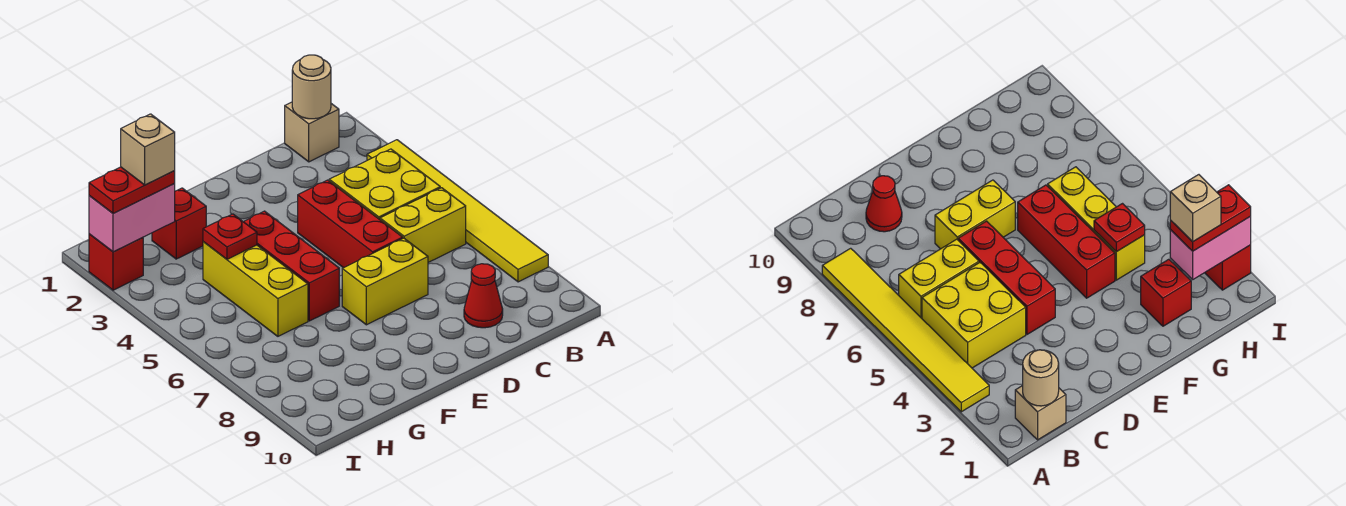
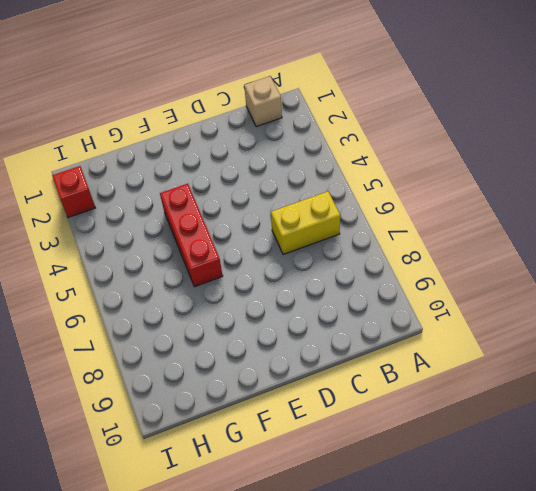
none -> yellow tile A3:A8 level 1
none -> yellow brick B4:C5 level 1
none -> red cone C9 level 1

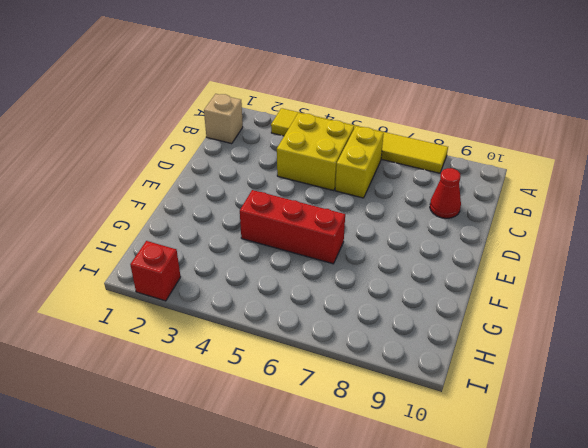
none -> red brick D4:D6 level 1
none -> yellow brick D7:E7 level 1
none -> red brick G2 level 1

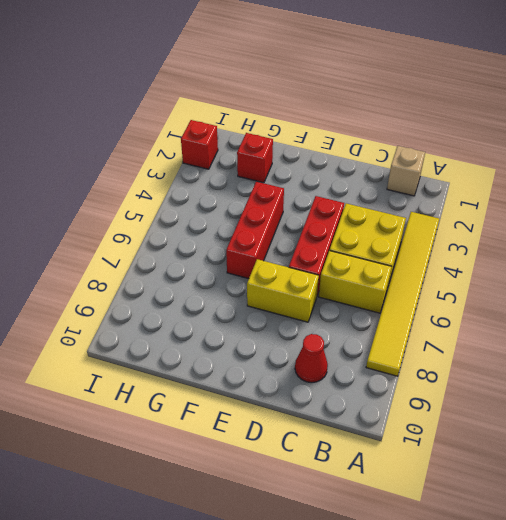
none -> yellow brick G4:G6 level 1
none -> tan round brick B1 level 2
none -> red plate G4 level 2

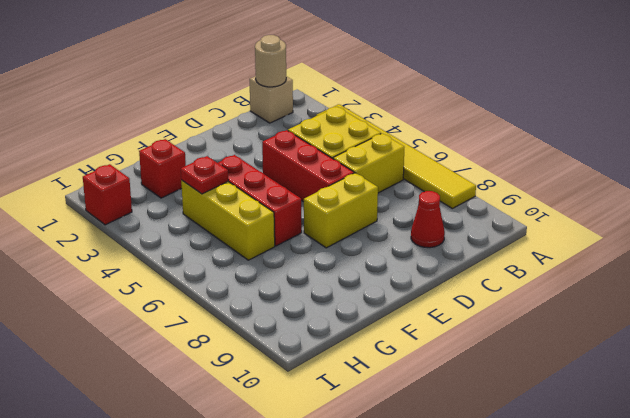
none -> pink brick H2:I2 level 2
none -> red plate H2:I2 level 3
none -> tan brick H2 level 4

